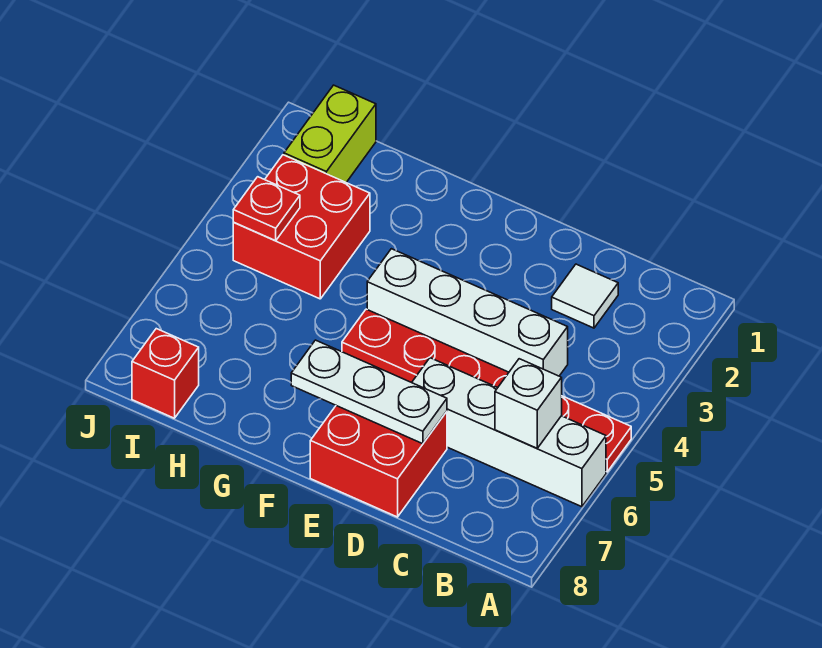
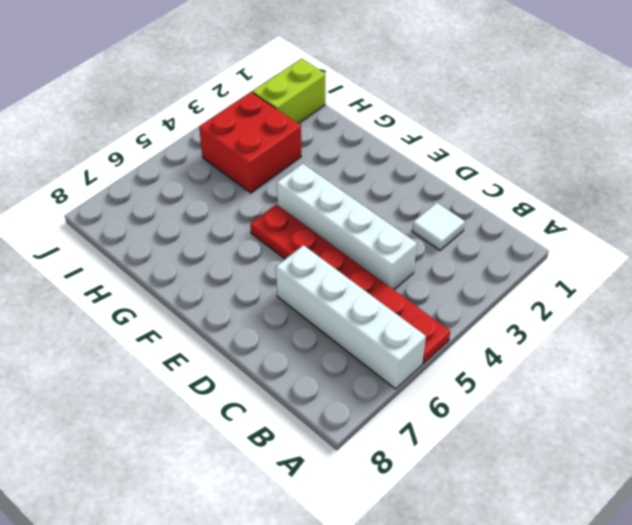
none -> red brick D7:E8 level 1
none -> red brick I8 level 1

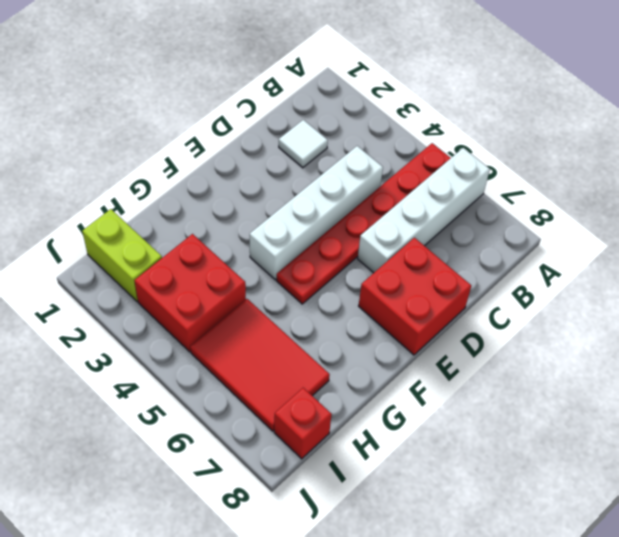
red tile H5:I7 level 1 -> none
none -> white brick B6 level 2
none -> white plate D7:F7 level 2

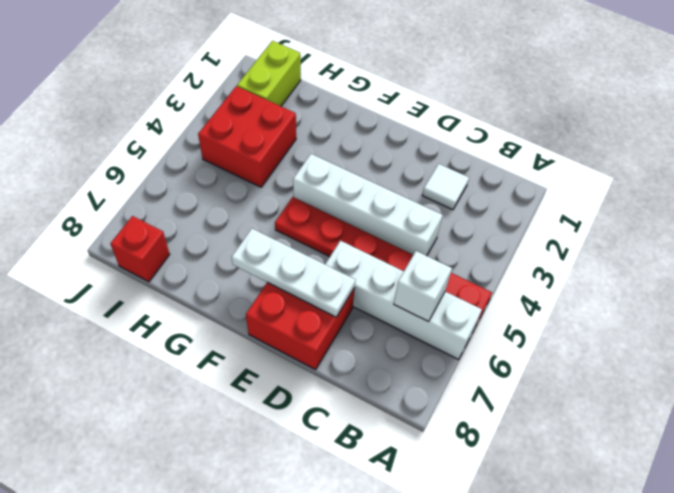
none -> red plate I4 level 2

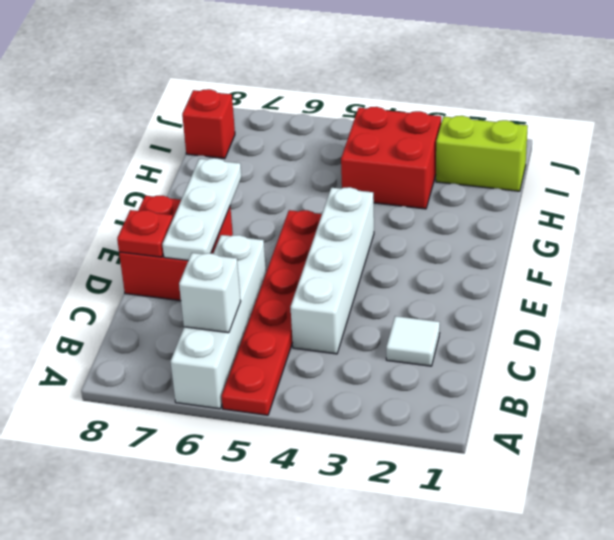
red plate D8 level 2 -> red plate I4 level 2

